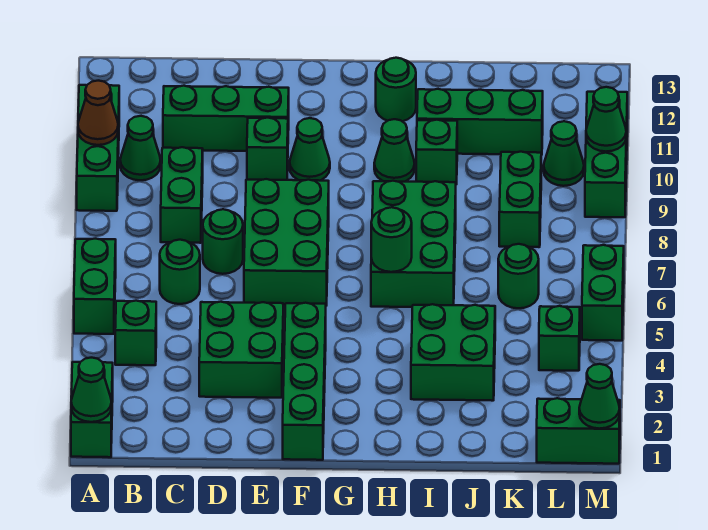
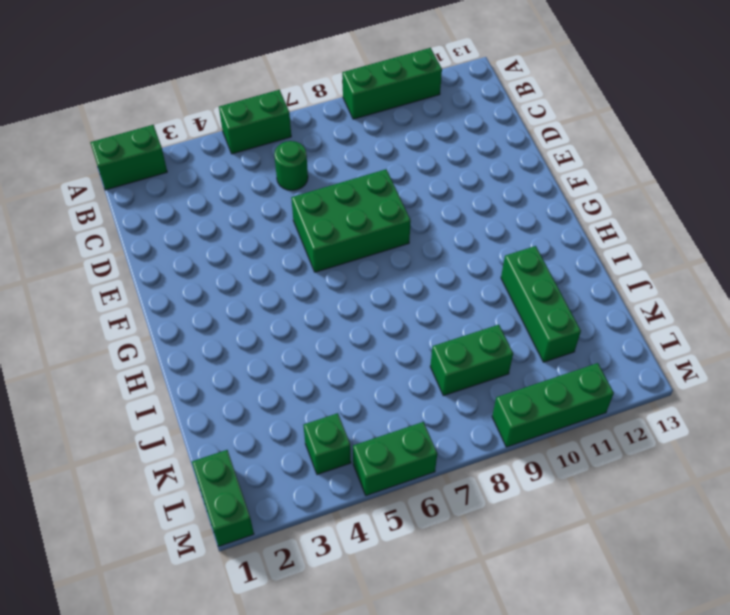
none -> green brick B4 level 1
none -> green cone B10 level 1
none -> green brick C8:C9 level 1
none -> green brick C11:E11 level 1

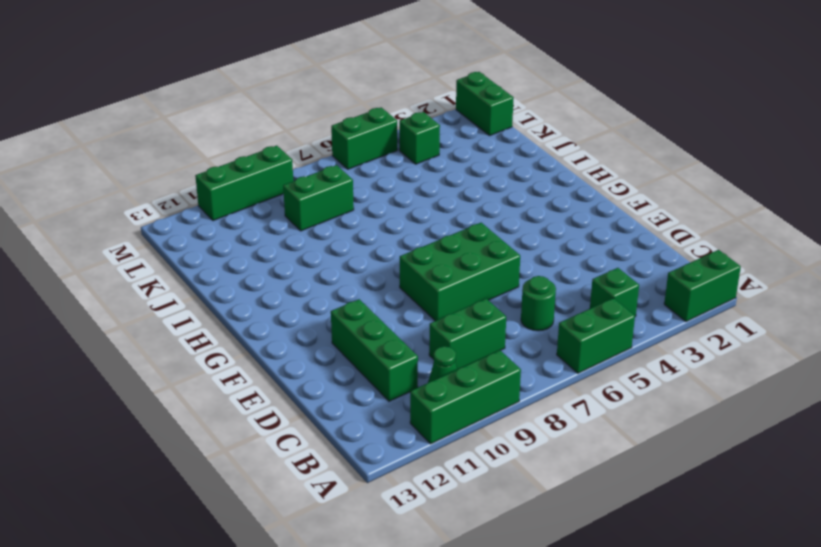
none -> green brick D3:E4 level 1
none -> green round brick D7 level 1
none -> green brick E10 level 1
none -> green brick F1:F4 level 1

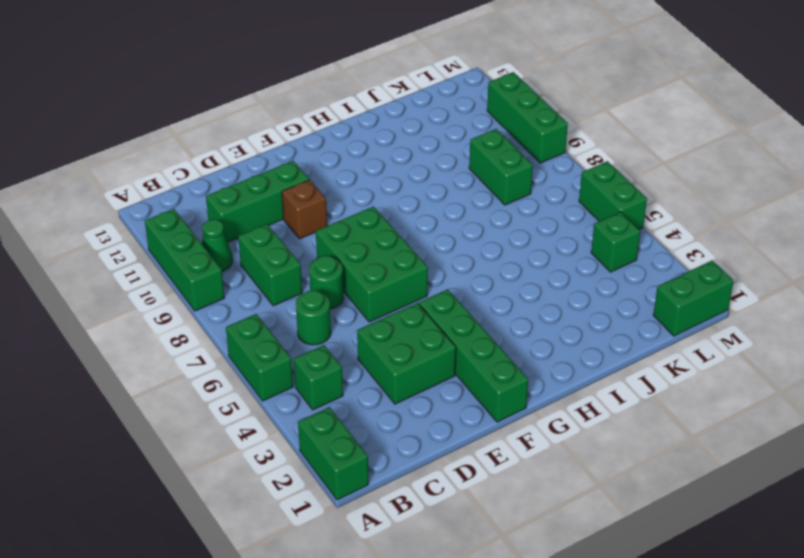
brown brick E10 level 1 -> green brick E10 level 1
none -> green cone F10 level 1
none -> green brick H6:I8 level 1
none -> green cone H10 level 1
none -> green round brick H12 level 1

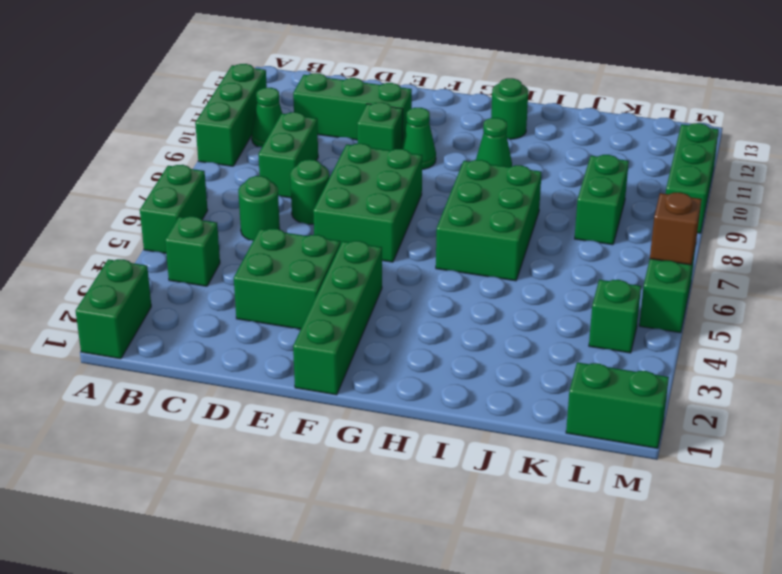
brown brick M6 level 2 -> none
none -> green brick I3:J4 level 1
none -> green brick I10 level 1
none -> green brick I11:K11 level 1
none -> green round brick K6 level 1

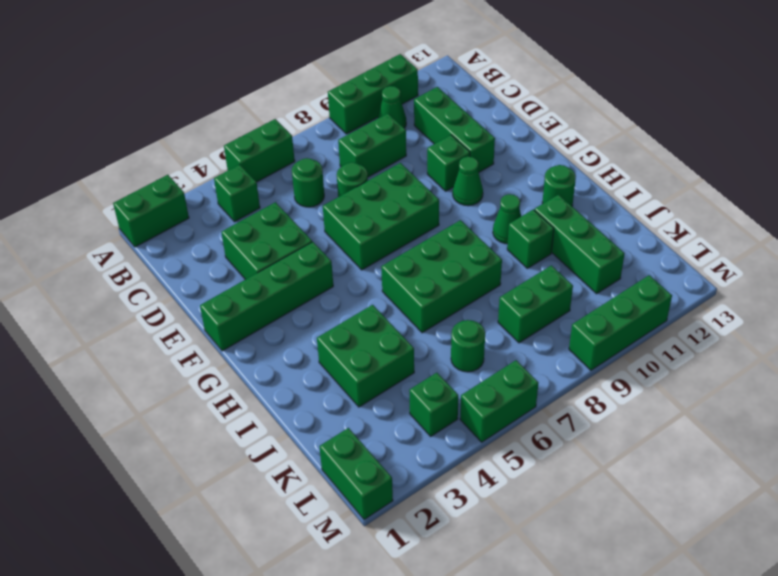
none -> green cone L10 level 1
none -> green cone A1 level 2
none -> brown cone A10 level 2
none -> green round brick H6 level 2

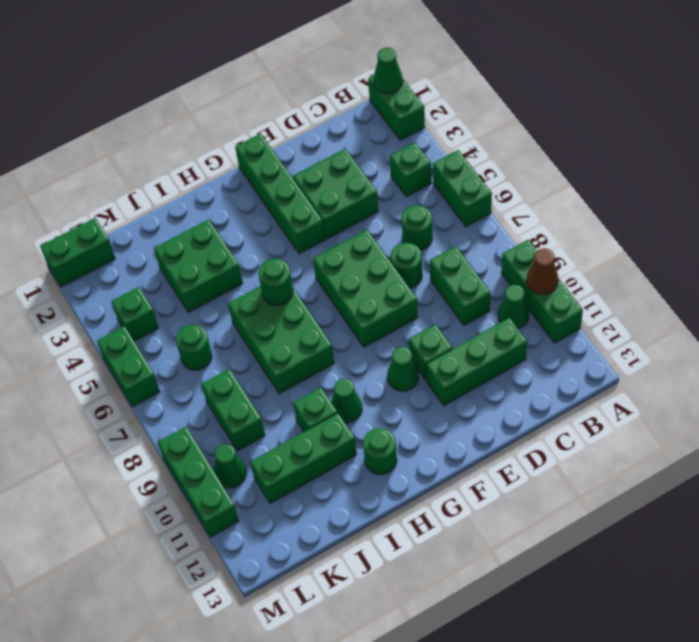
none -> green cone M1 level 2
none -> green cone M10 level 2

